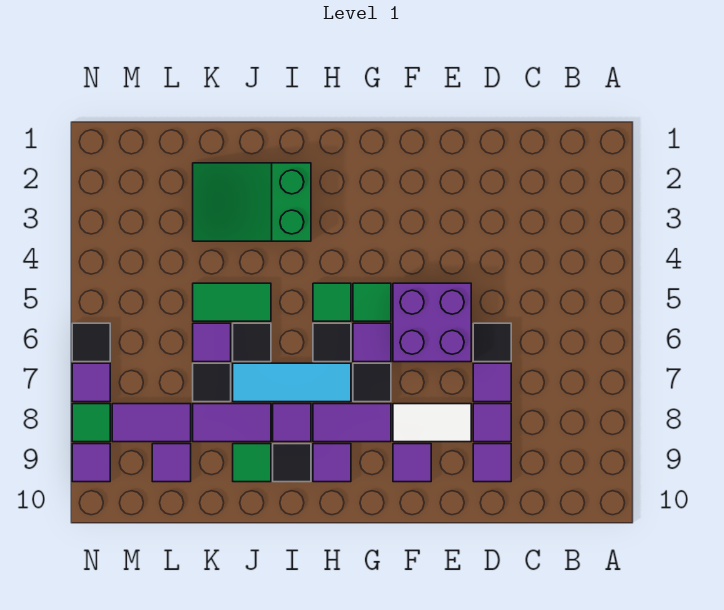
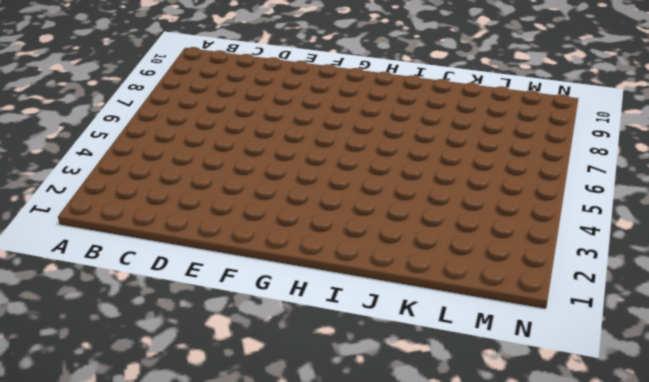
none -> black tile D6 level 1
none -> purple tile D7 level 1
none -> purple tile D8 level 1
none -> purple tile D9 level 1

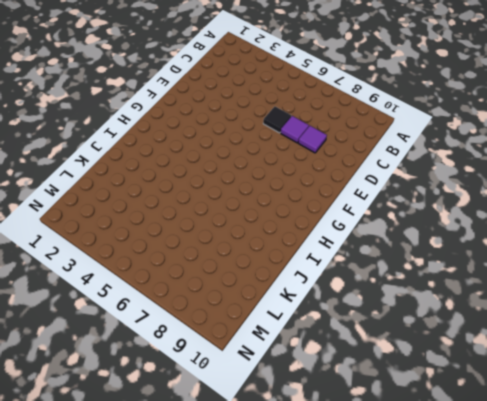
none -> purple tile D9 level 1
none -> purple brick E5:F6 level 1
none -> white tile E8:F8 level 1
none -> purple tile F9 level 1

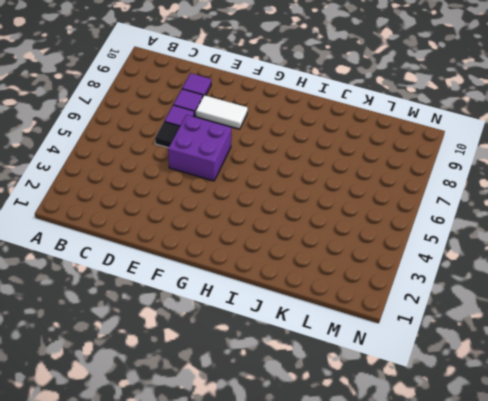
none -> purple tile F9 level 1
none -> green tile G5 level 1
none -> purple tile G6 level 1
none -> black tile G7 level 1

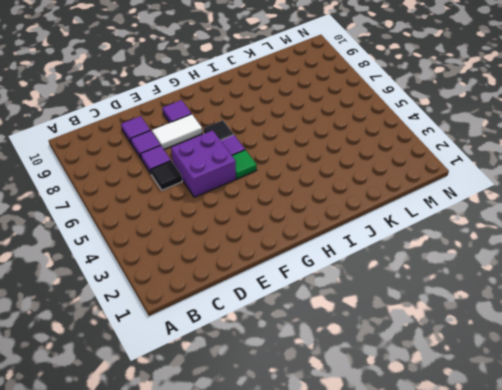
none -> purple tile G8:H8 level 1
none -> green tile H5 level 1
none -> black tile H6 level 1
none -> cyan tile H7:J7 level 1

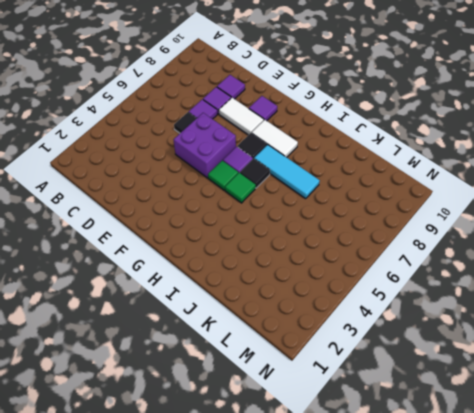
white tile G8:H8 level 1 -> purple tile G8:H8 level 1
none -> purple tile H9 level 1
none -> green slope I2:K3 level 1 top I
none -> purple tile I8 level 1
none -> black tile I9 level 1

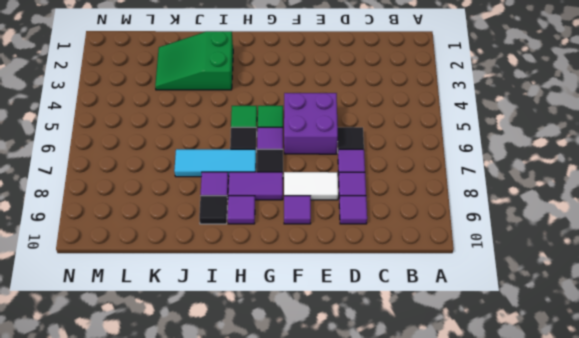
none -> green tile J5:K5 level 1
none -> black tile J6 level 1
none -> purple tile J8:K8 level 1
none -> green tile J9 level 1

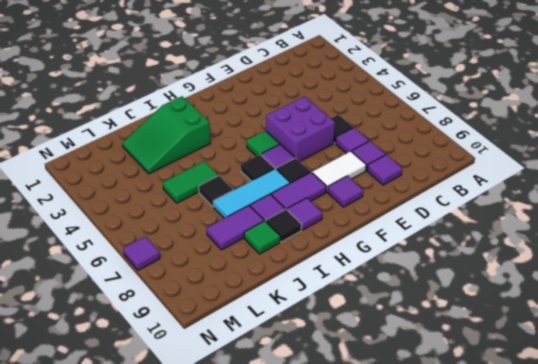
none -> green tile H5 level 1
none -> purple tile K6 level 1
none -> black tile K7 level 1
none -> purple tile L8:M8 level 1

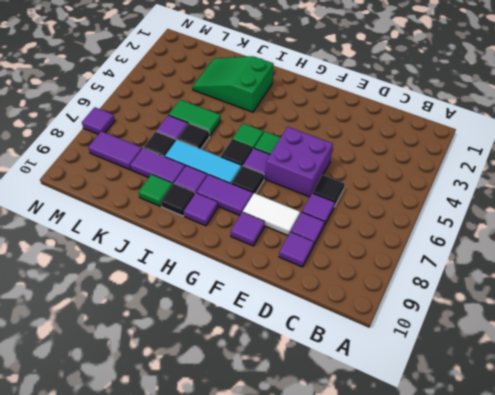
none -> purple tile L9 level 1
none -> black tile N6 level 1
none -> green tile N8 level 1
none -> purple tile N9 level 1

